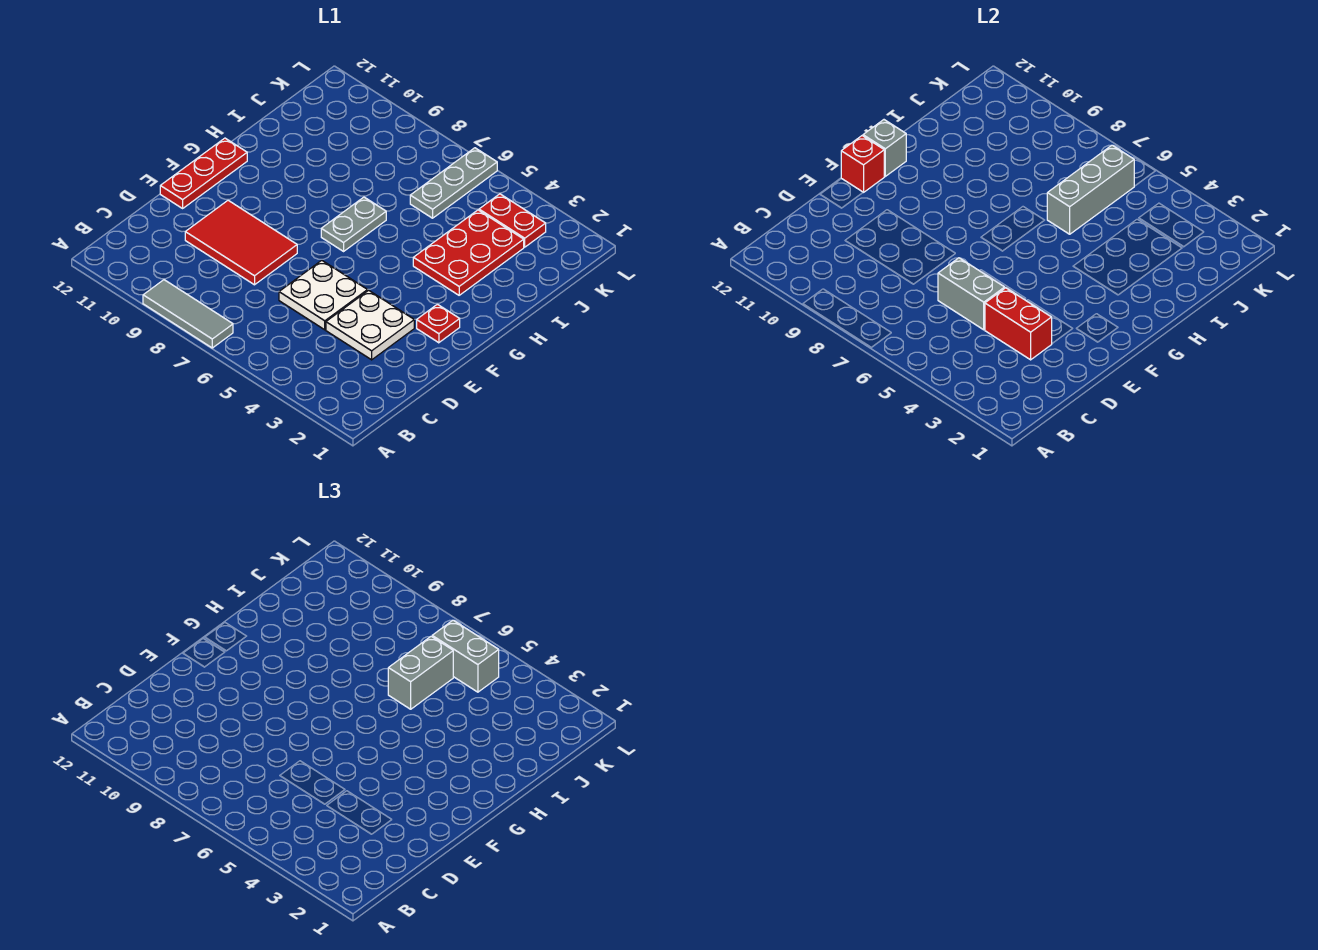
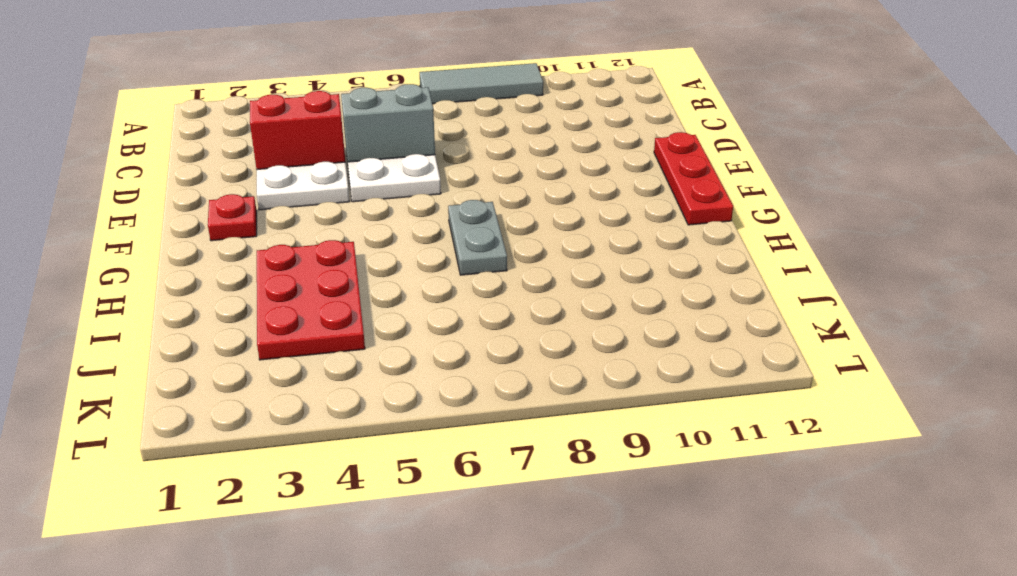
none -> red tile D8:E10 level 1
none -> grey plate J6:L6 level 1
none -> red plate K3:K4 level 1

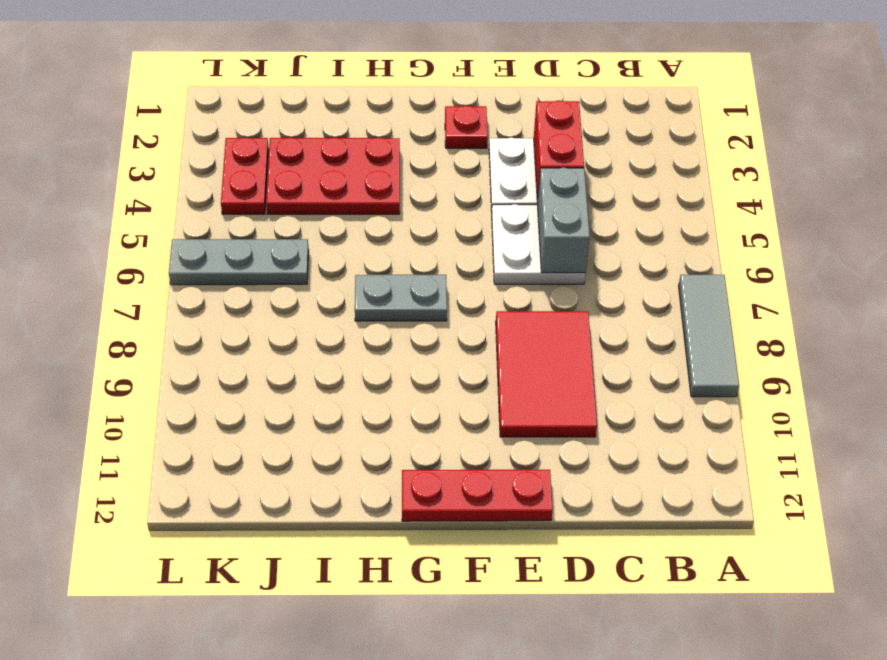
none -> red brick F12 level 2
none -> grey brick G12 level 2
none -> grey brick I6:K6 level 2

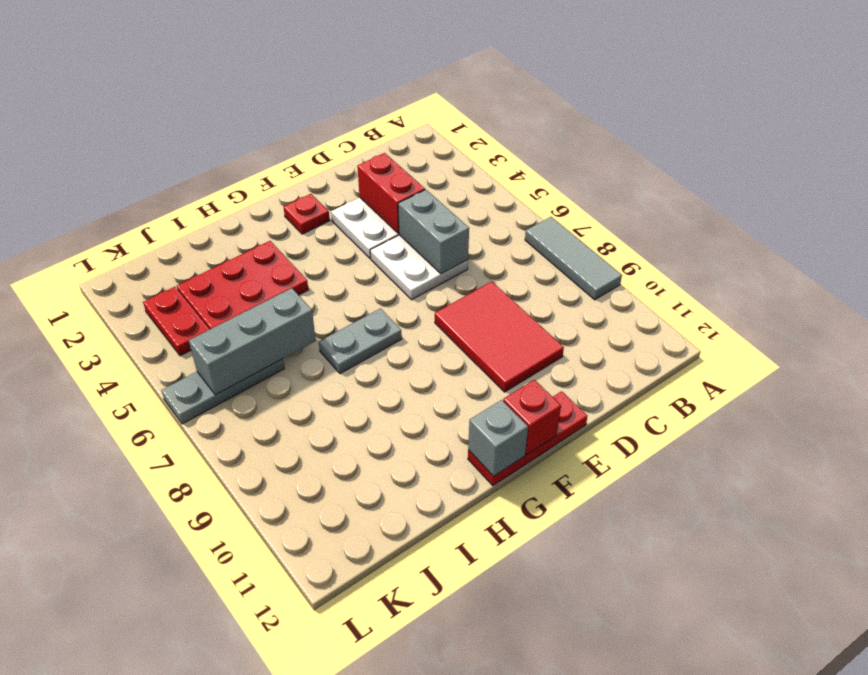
none -> grey brick I6:J6 level 3
none -> grey brick K5:K6 level 3

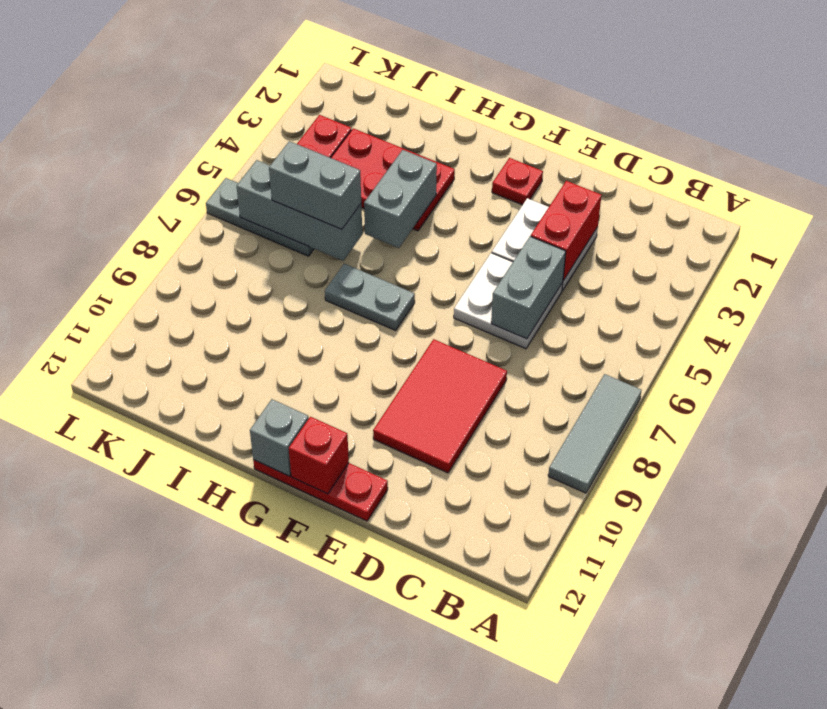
grey brick H4:H5 level 2 -> grey brick K5:K6 level 3

